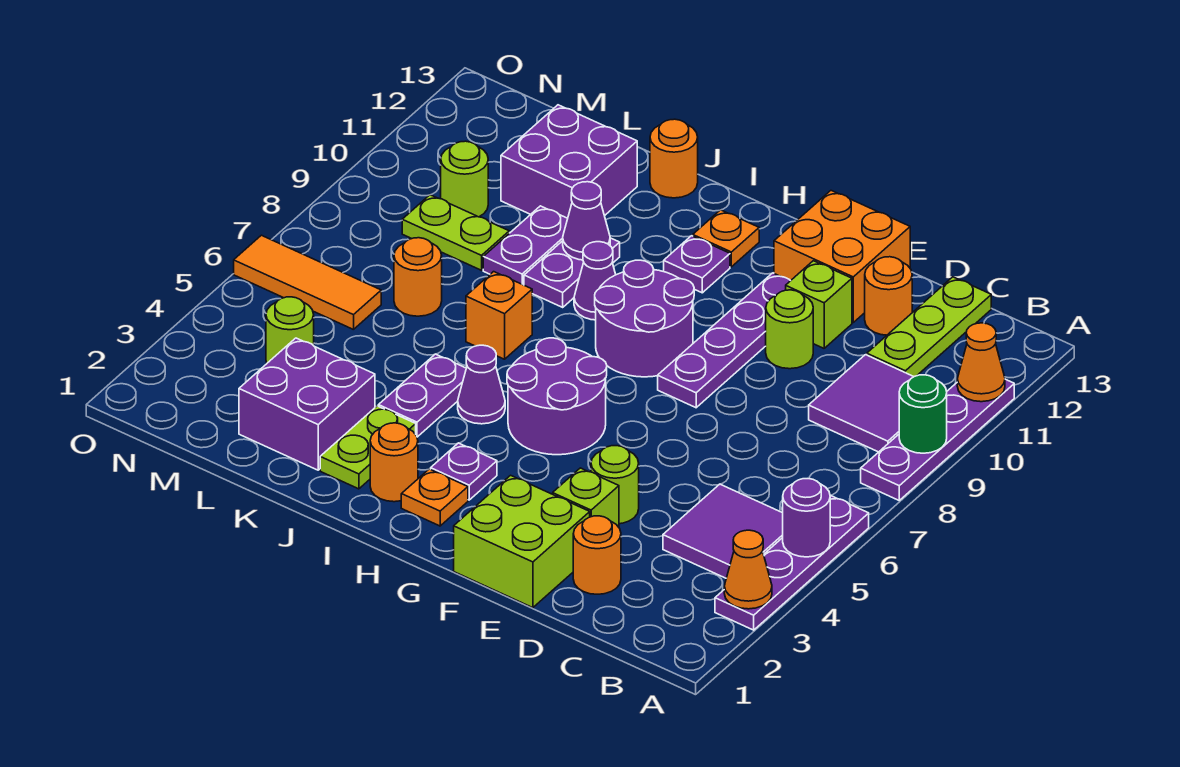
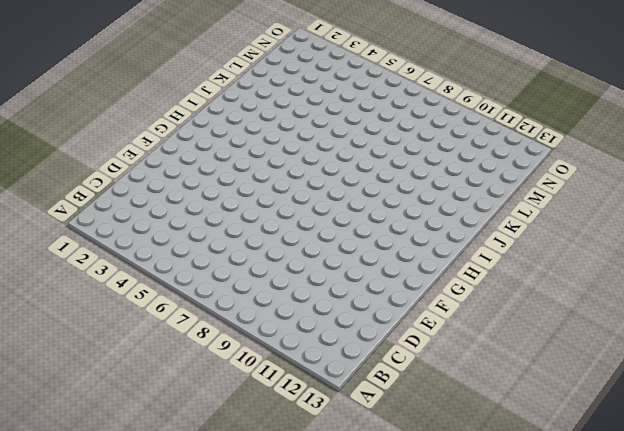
none -> purple plate A3:A6 level 1
none -> purple plate A8:A11 level 1
none -> purple tile B4:C5 level 1
none -> purple tile B9:C10 level 1

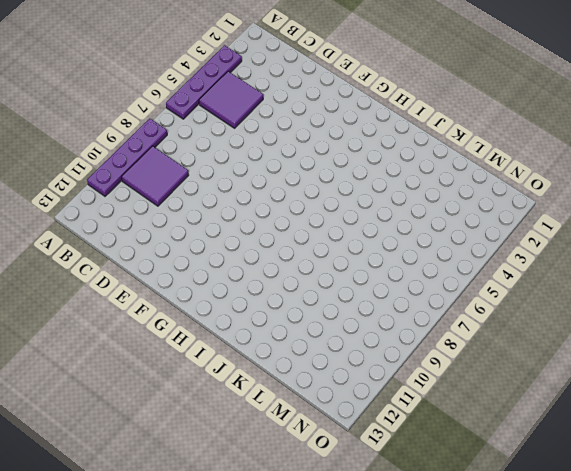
none -> lime plate C11:C13 level 1
none -> orange round brick D2 level 1
none -> orange round brick D12 level 1
none -> lime brick E1:F2 level 1

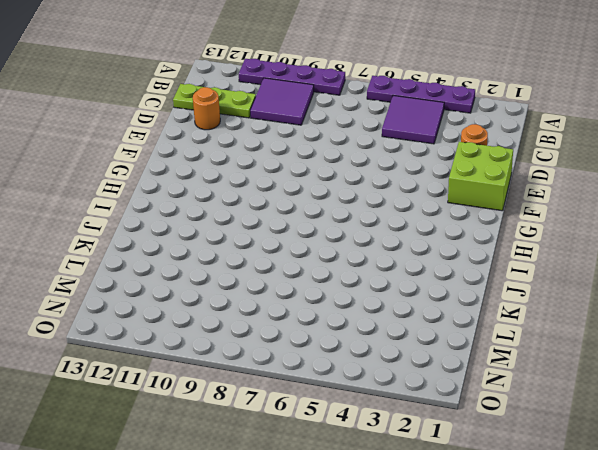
none -> lime brick E3 level 1
none -> lime round brick E4 level 1
none -> lime round brick E10 level 1
none -> lime brick E11 level 1

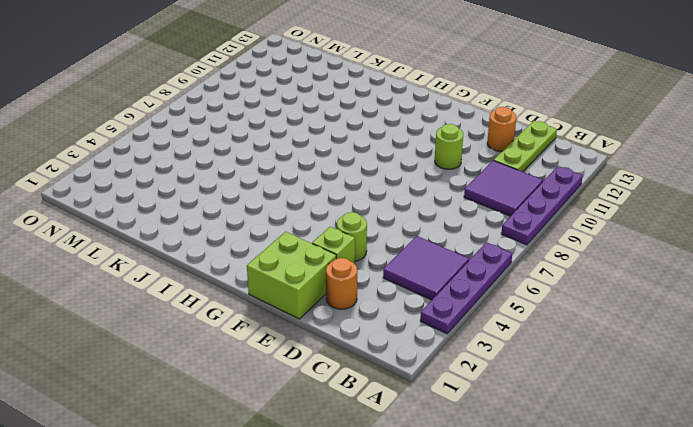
none -> lime brick E11 level 1
none -> orange brick E12:F13 level 1
none -> purple plate F8:F11 level 1
none -> purple round brick G5:H6 level 1

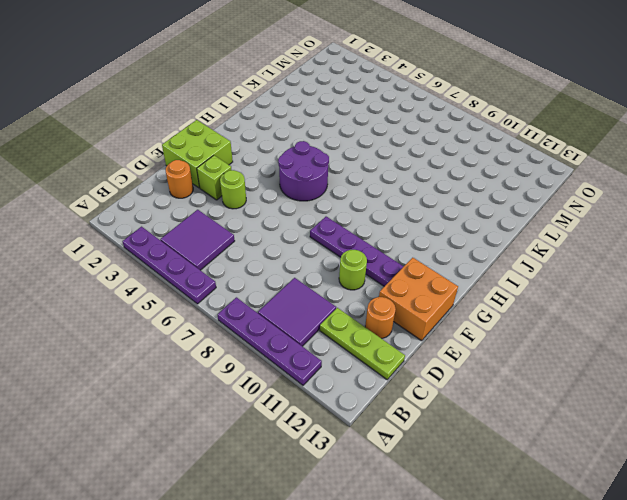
none -> lime brick E11 level 1
none -> purple round brick G8:H9 level 1
none -> orange plate H2 level 1
none -> purple plate H3 level 1

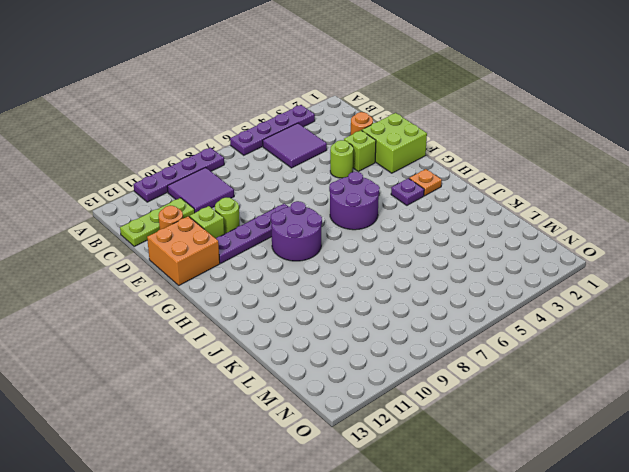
none -> purple plate H11 level 1
none -> orange plate H12 level 1
none -> orange round brick I2 level 1
none -> purple cone I5 level 1

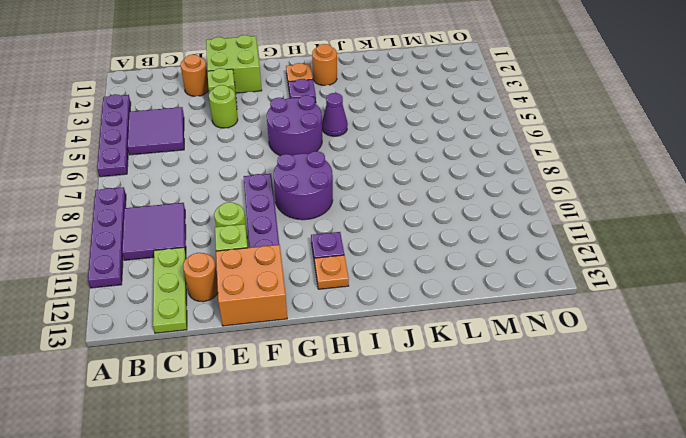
none -> purple cone I9 level 1
none -> lime plate J2:J3 level 1
none -> purple plate J4:J5 level 1
none -> orange brick J7 level 1

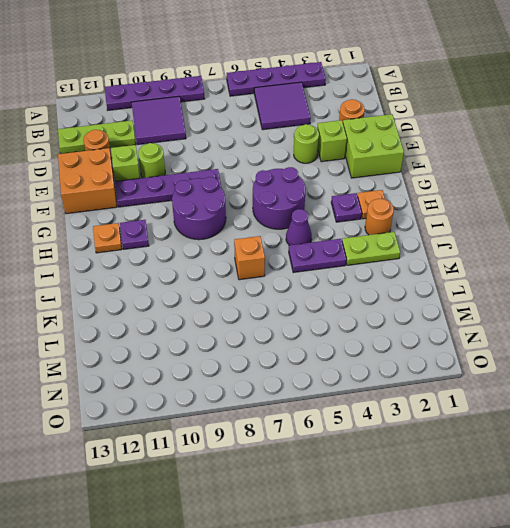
none -> purple cone I9 level 1
none -> purple plate J9:J10 level 1
none -> orange round brick J13 level 1
none -> purple brick K2:L3 level 1

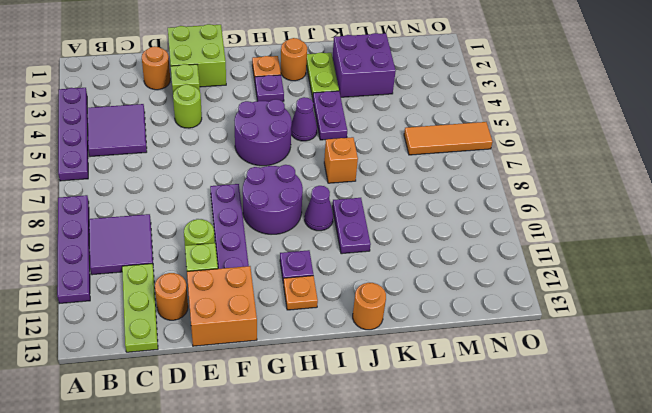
none -> purple plate K9:K10 level 1
none -> purple brick K11:L12 level 1
none -> orange round brick L7 level 1
none -> lime plate L9:M9 level 1

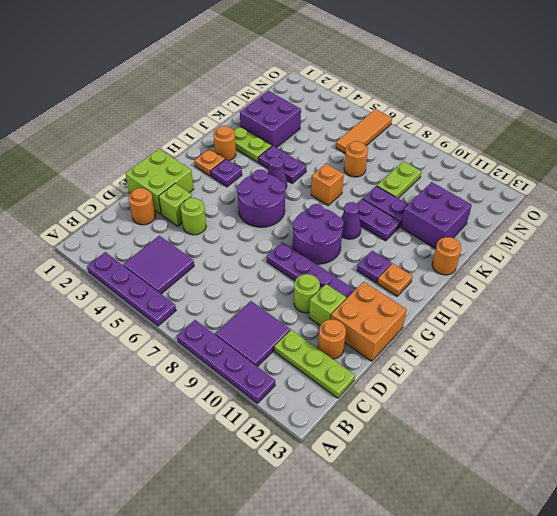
none -> lime round brick M4 level 1
none -> lime round brick M10 level 1
none -> orange cone A3 level 2
none -> purple round brick A5 level 2

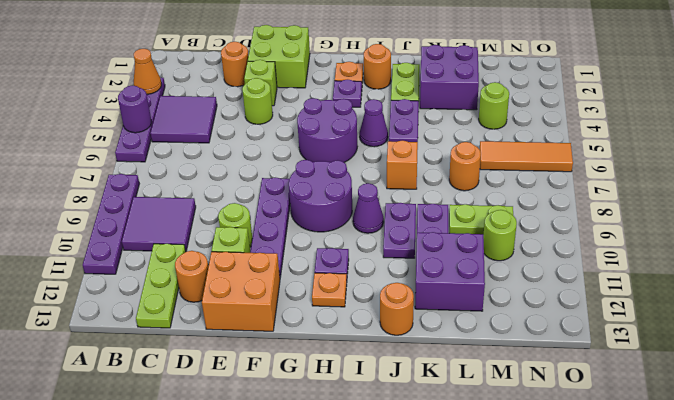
none -> green round brick A9 level 2
none -> orange cone A11 level 2
none -> purple cone J10 level 2

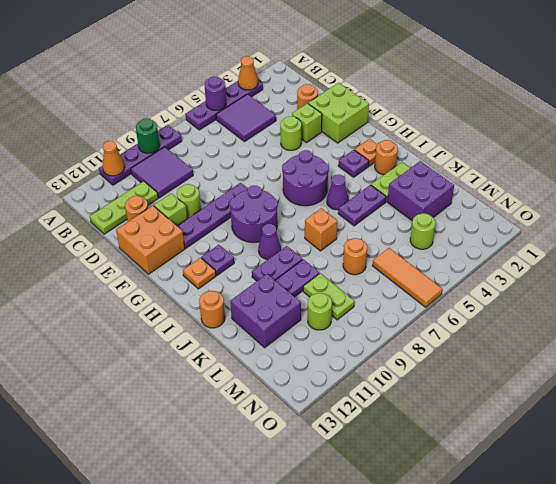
none -> purple cone J10 level 2

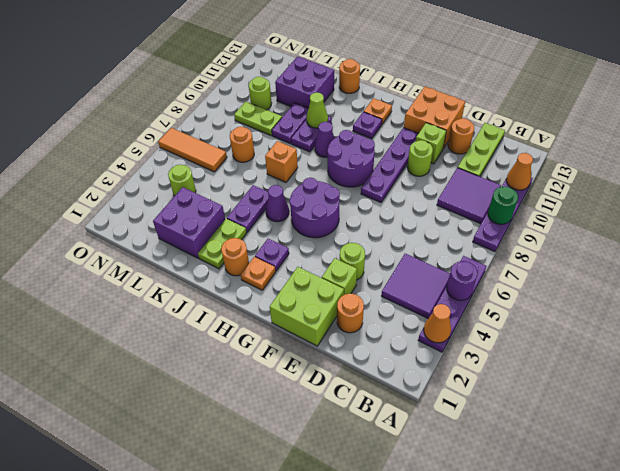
lime cone J10 level 2 -> purple cone J10 level 2

